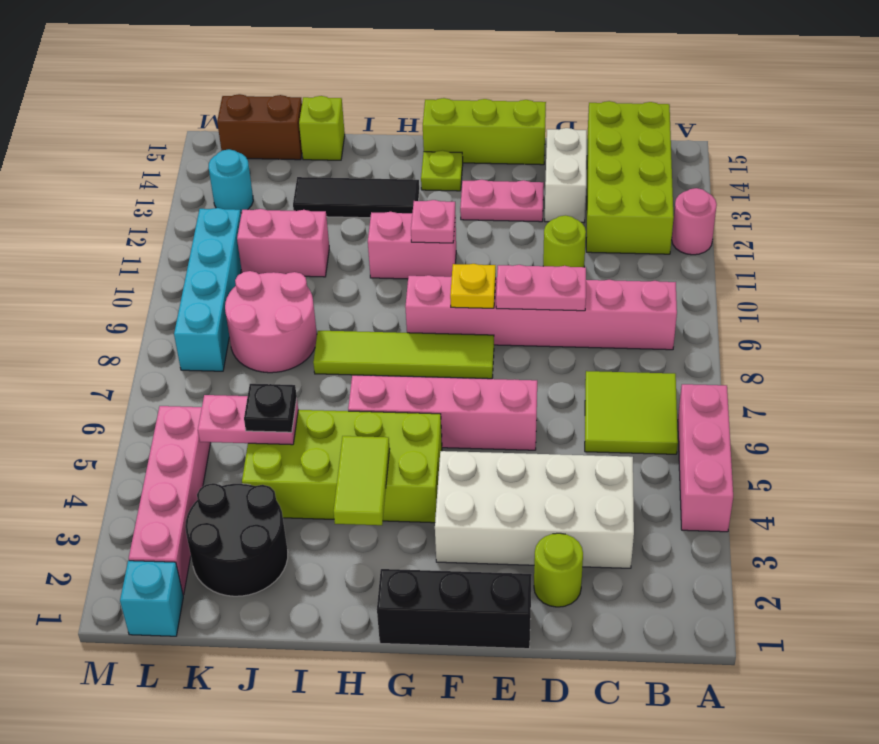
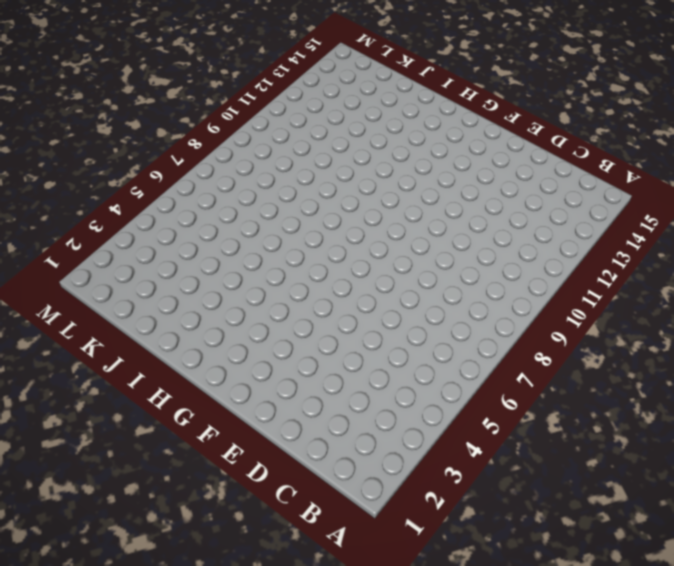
none -> pink brick A4:A6 level 1
none -> pink round brick A12 level 1
none -> lime tile B6:C7 level 1
none -> pink brick B9:G9 level 1

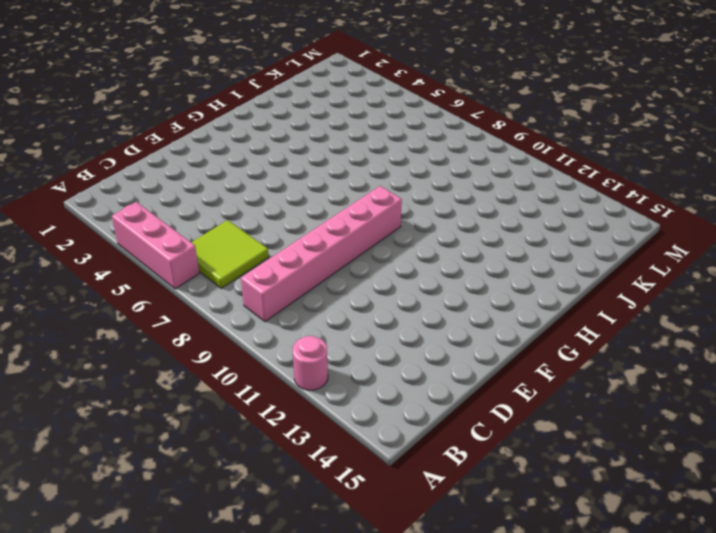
none -> lime brick B12:C15 level 1
none -> white brick C3:F4 level 1
none -> lime round brick D2 level 1
none -> lime round brick D11 level 1

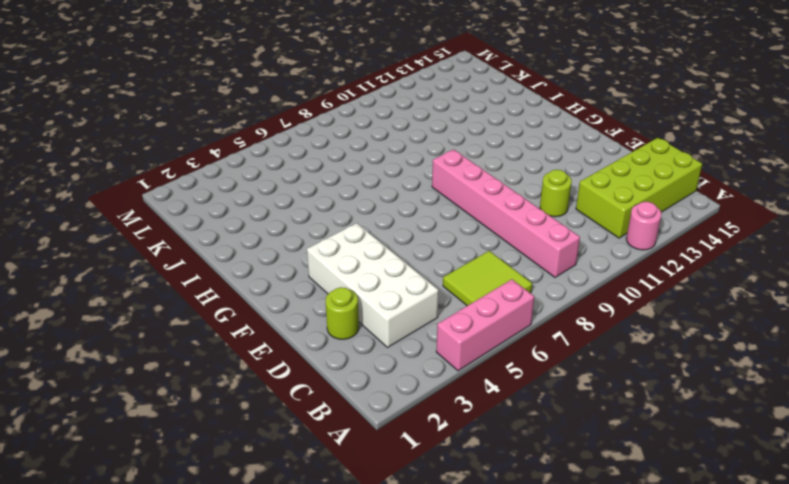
none -> white brick D13:D14 level 1
none -> black brick E1:G1 level 1
none -> pink brick E6:H6 level 1
none -> pink plate E13:F13 level 1

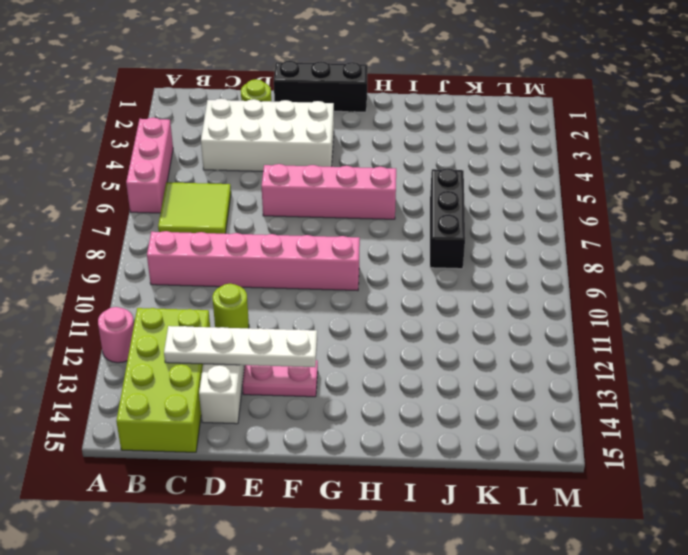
white plate C13:F13 level 2 -> none
black brick J6:J8 level 1 -> pink round brick J8:K9 level 1
none -> lime brick E15:G15 level 1
none -> lime tile F8:I8 level 1
none -> lime brick G4:J5 level 1
none -> pink brick G11:H11 level 1

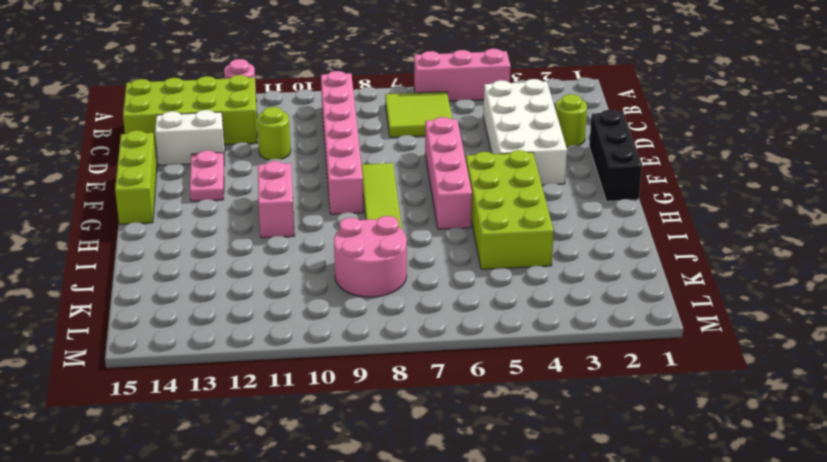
none -> lime plate G14 level 1
none -> black tile H13:J13 level 1
none -> black round brick J2:K3 level 1
none -> pink brick J11:K11 level 1

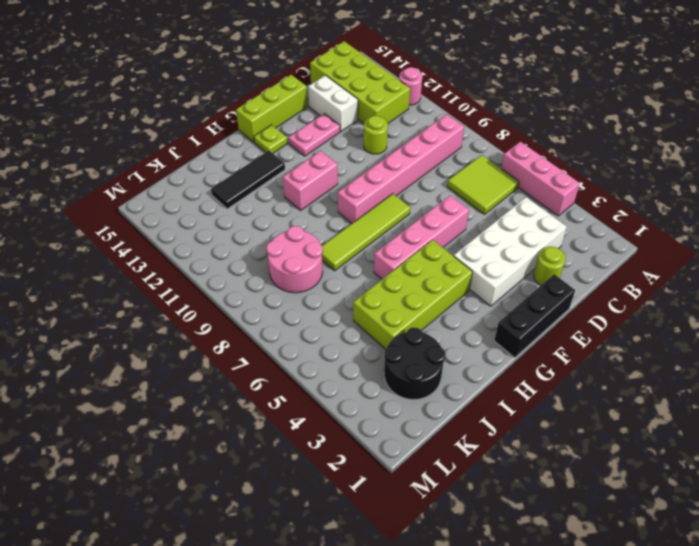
none -> pink brick J11:K11 level 1
none -> lime brick J15 level 1
none -> brown brick K15:L15 level 1
none -> cyan brick L1 level 1

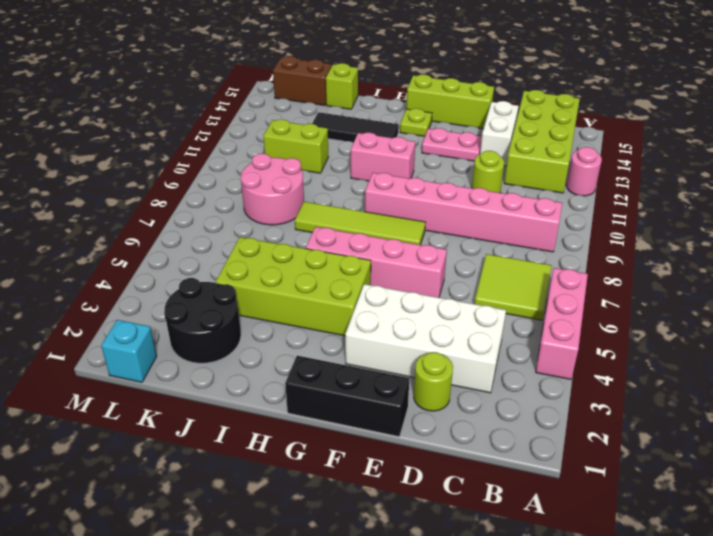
lime brick J11:K11 level 1 -> pink brick J11:K11 level 1
none -> pink brick L2:L5 level 1
none -> cyan brick L8:L11 level 1
none -> cyan round brick L13 level 1
none -> pink plate D9:E9 level 2

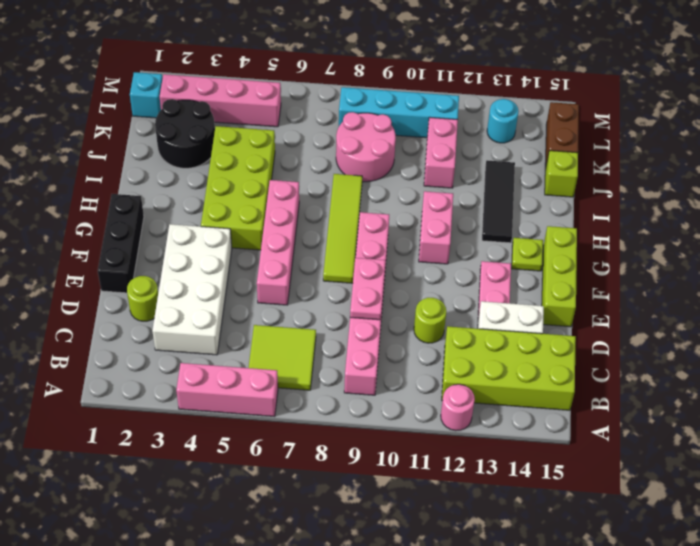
none -> yellow plate F9 level 2
none -> pink plate G11 level 2
none -> lime tile H3:H4 level 2
none -> pink plate J5:K5 level 2

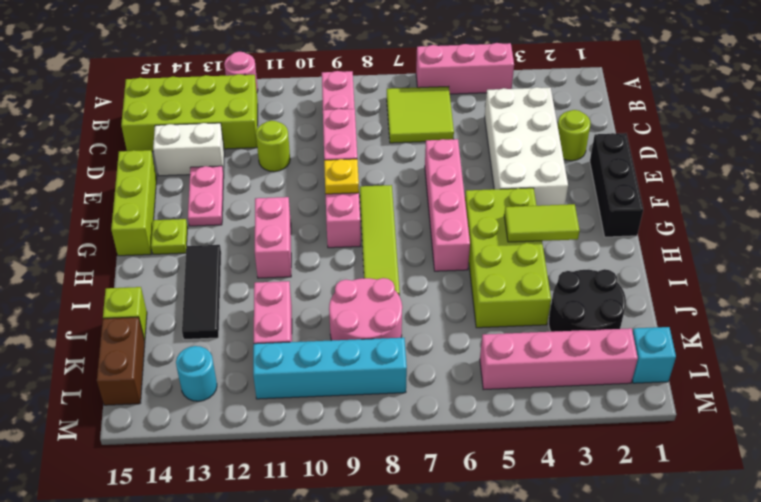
none -> pink plate G11 level 2
none -> pink plate J5:K5 level 2
none -> black plate J5 level 3

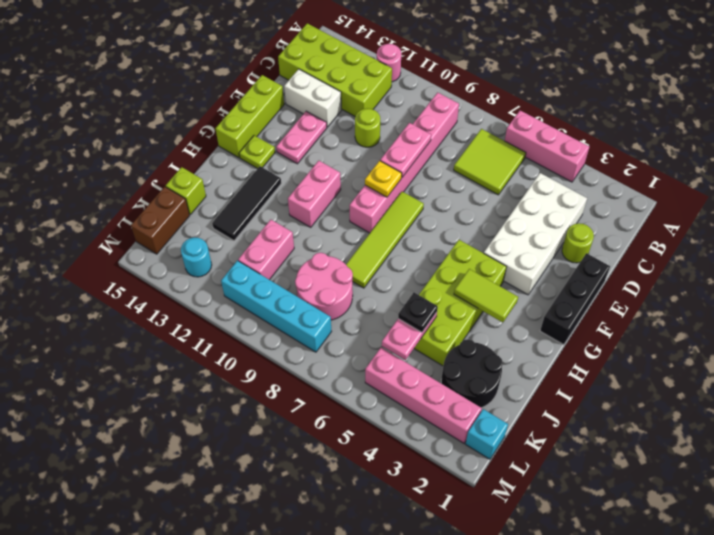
none -> pink brick E6:H6 level 1
none -> pink plate G11 level 2

